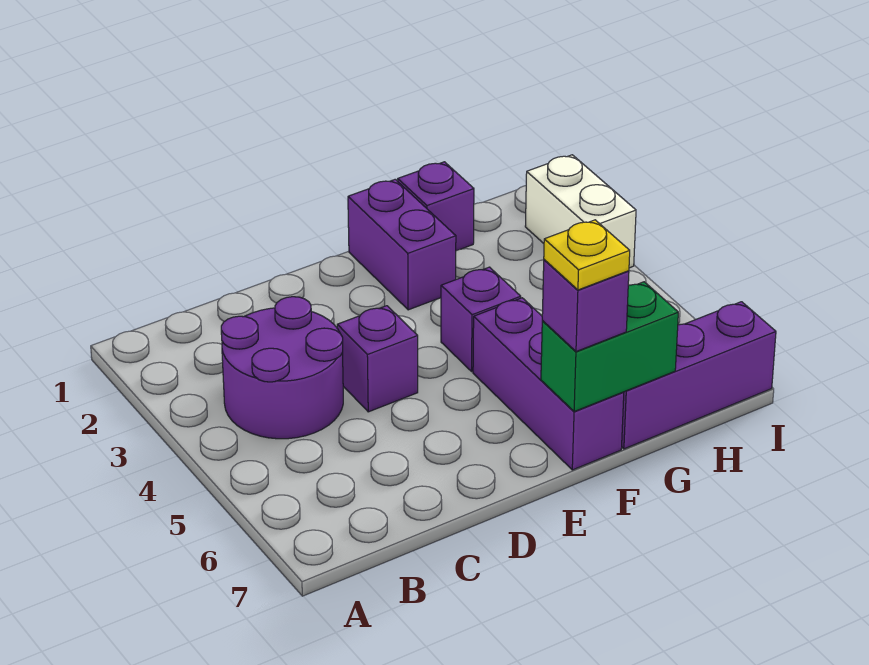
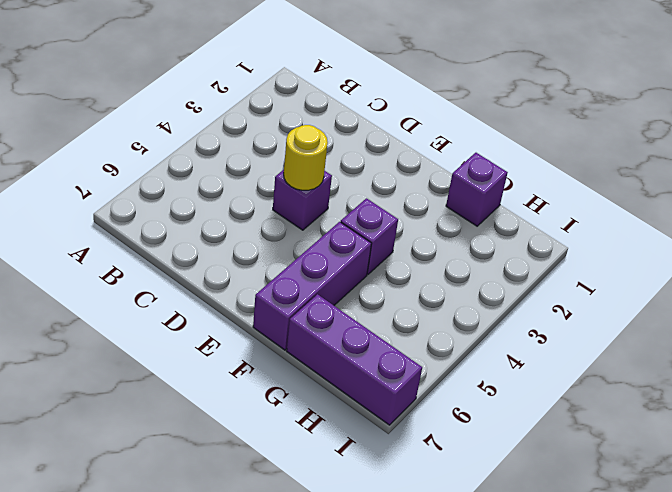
yellow round brick D4 level 2 -> none
none -> purple round brick B3:C4 level 1
none -> purple brick F1:F2 level 1

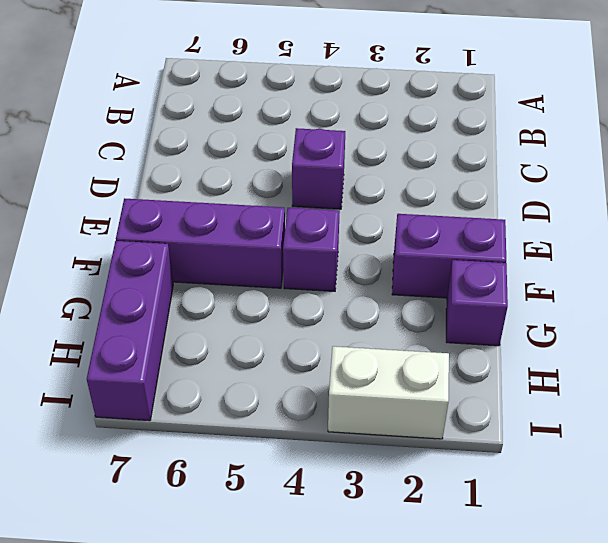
none -> purple round brick B3:C4 level 1
none -> green brick F7:G7 level 2

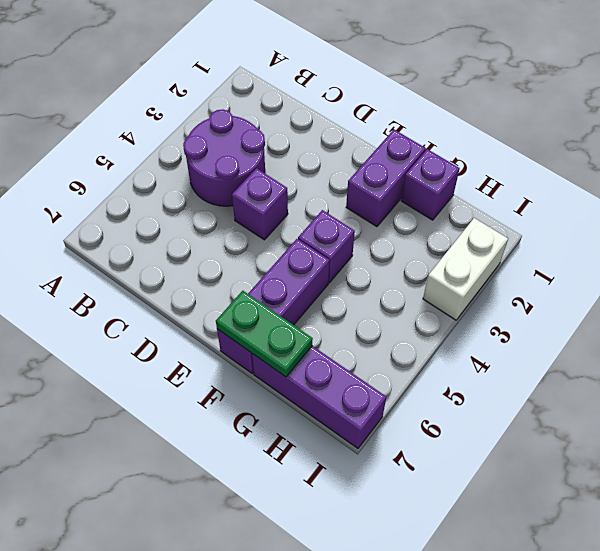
green plate F7:G7 level 2 -> green brick F7:G7 level 2
none -> purple brick F7 level 3
none -> yellow plate F7 level 4

